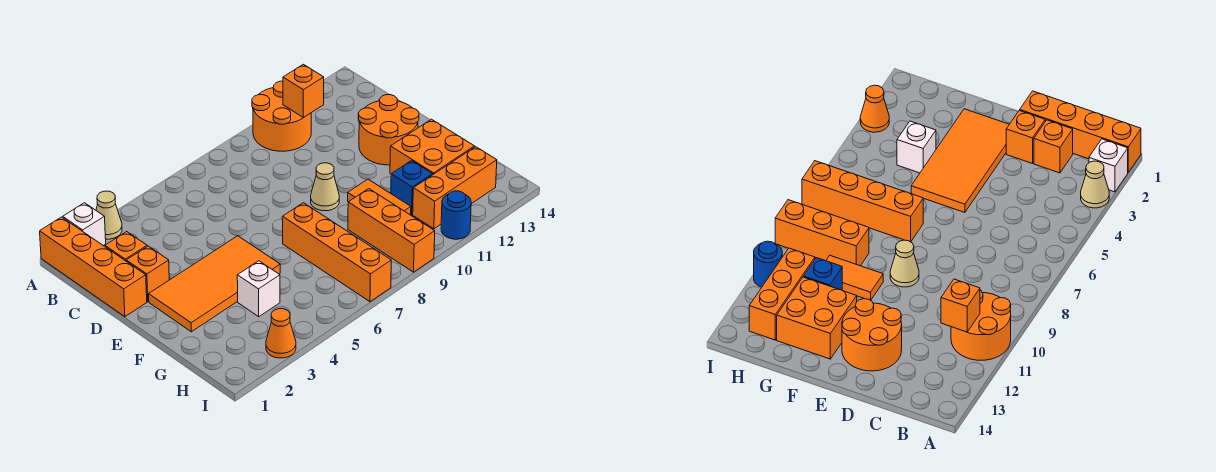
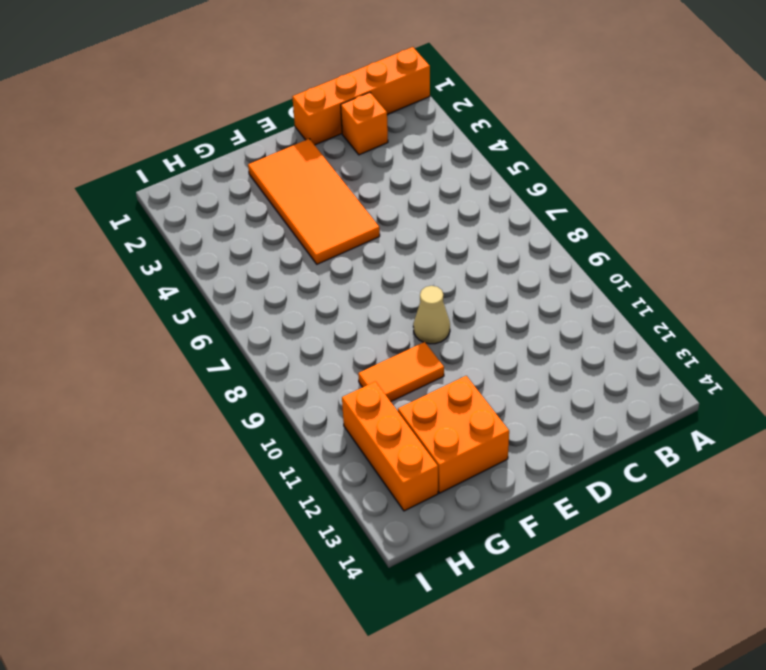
none -> white brick A2 level 1
none -> tan cone A3 level 1
none -> orange round brick A10:B11 level 1

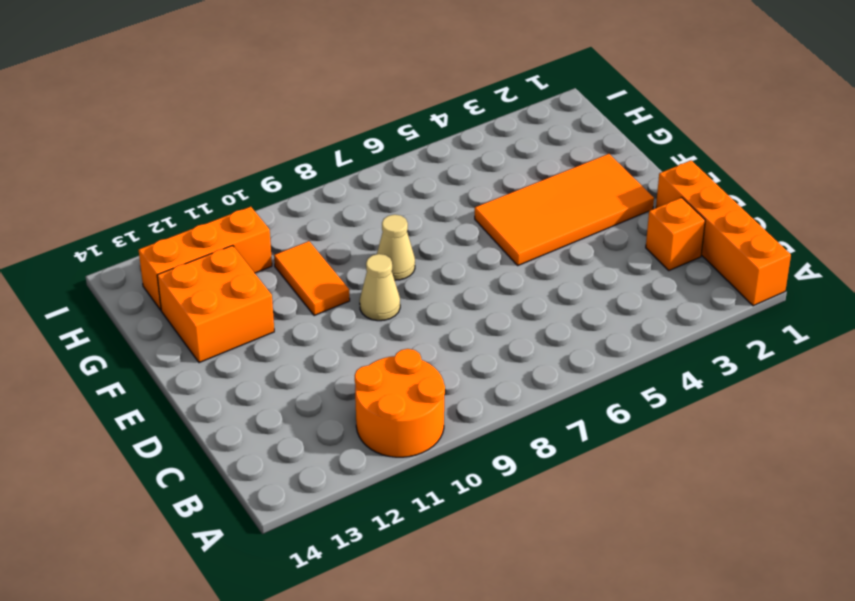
tan cone F8 level 1 -> tan cone A3 level 1
none -> white brick A2 level 1
none -> orange brick D2 level 1
none -> orange round brick D12:E13 level 1

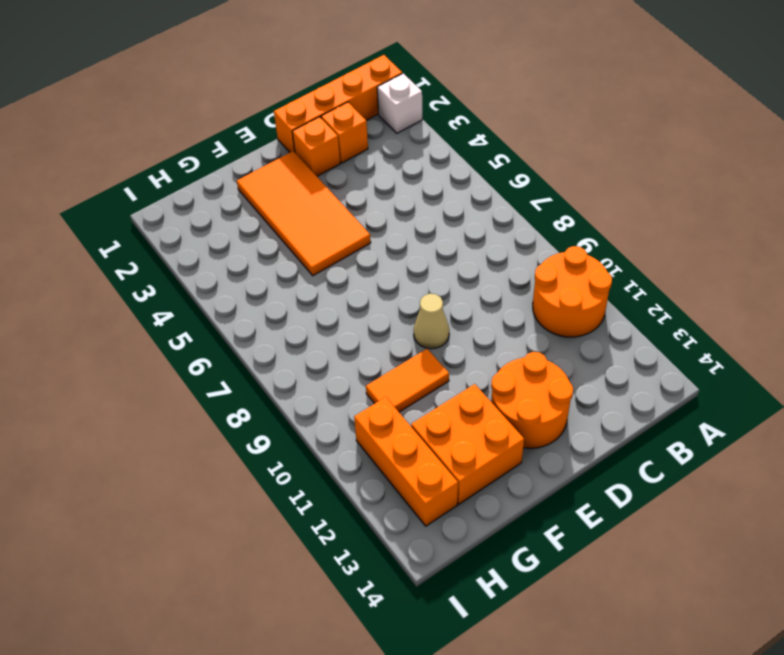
none -> tan cone A3 level 1
none -> orange brick F7:I7 level 1
none -> white brick G4 level 1

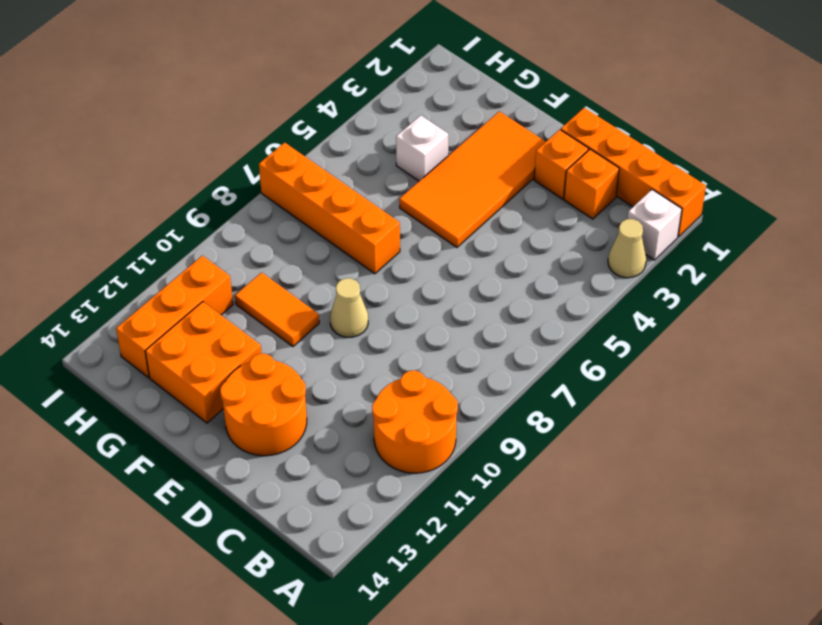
none -> orange brick G9:I9 level 1
none -> blue brick G11 level 1
none -> orange cone I3 level 1

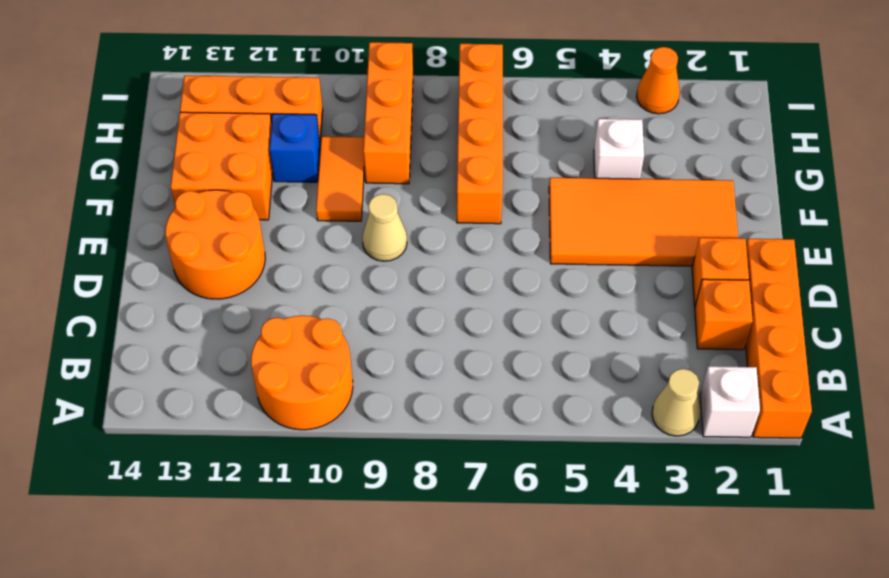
none -> blue round brick I11 level 1
none -> orange brick B11 level 2

